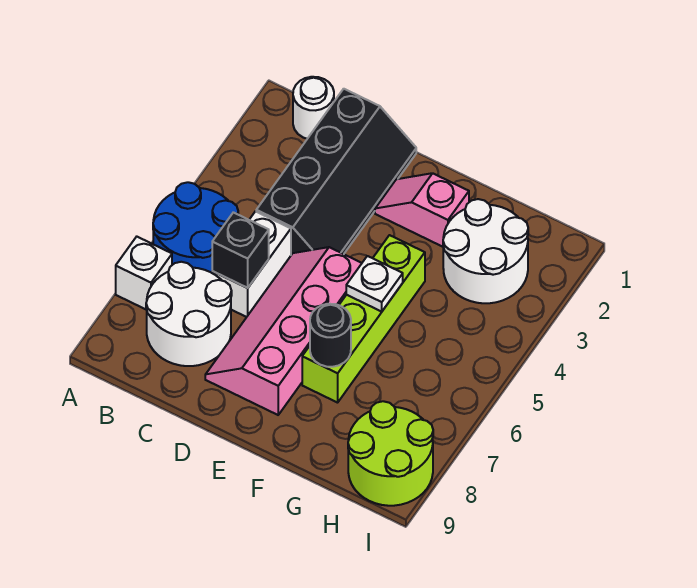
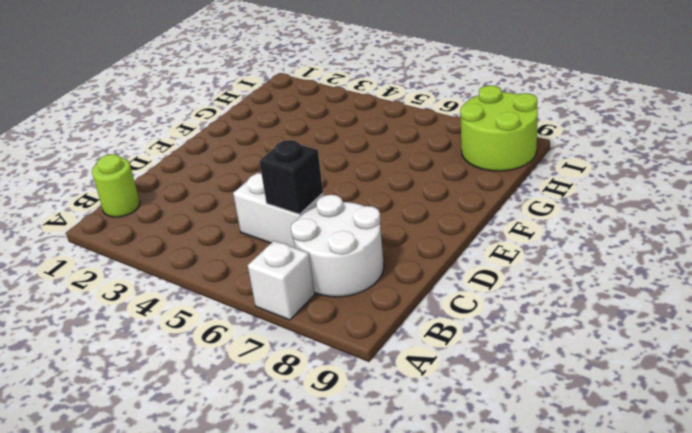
lime round brick B1 level 1 -> white round brick B1 level 1
none -> blue round brick A5:B6 level 1
none -> black slope C1:D4 level 1 top C
none -> pink slope D5:E8 level 1 top E

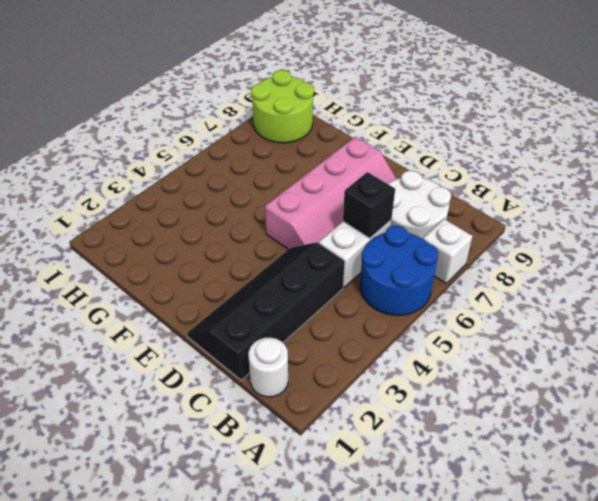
none -> pink slope E2:F2 level 1 top F
none -> lime brick F4:F7 level 1
none -> white round brick G2:H3 level 1

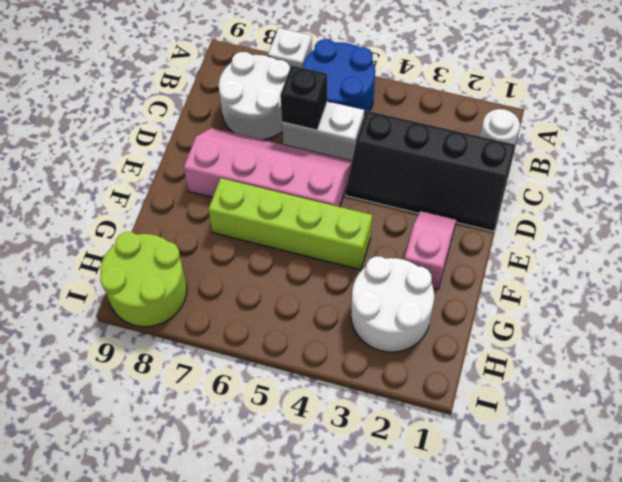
none -> white plate F5 level 2
none -> black round brick F7 level 2

